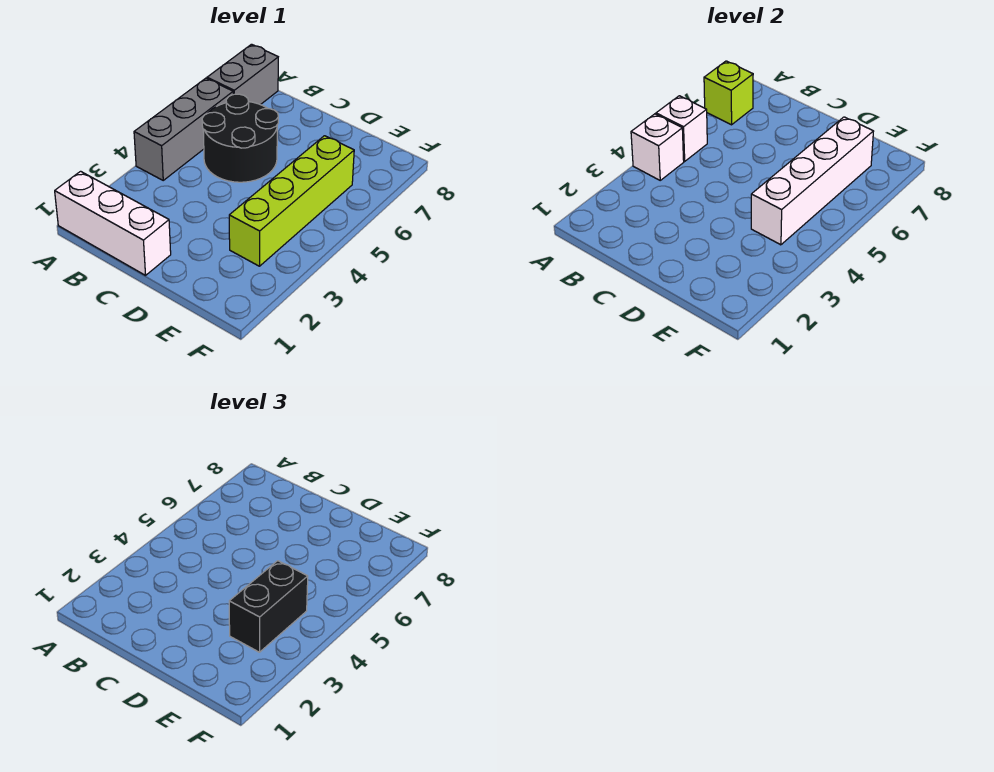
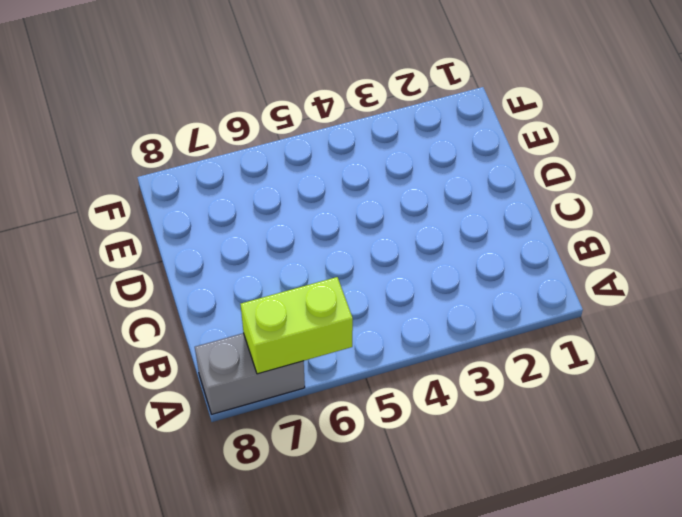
lime brick A6:A7 level 2 -> lime brick A7 level 2
none -> white brick A1:C1 level 1
none -> grey brick A4:A6 level 1

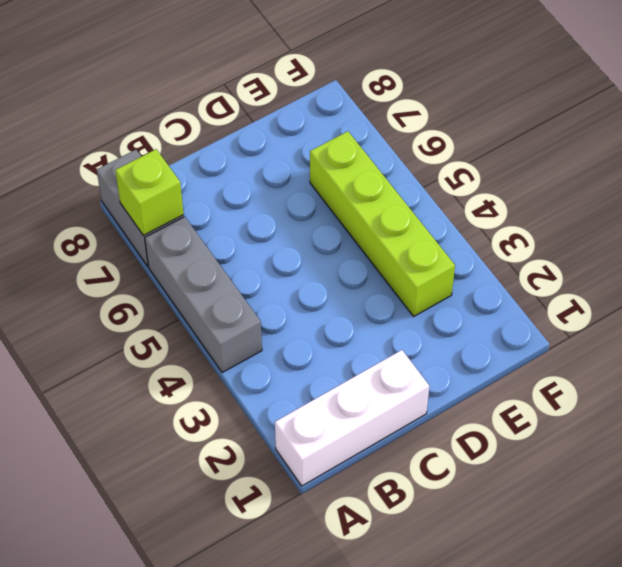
none -> black round brick B5:C6 level 1
none -> white brick A4 level 2

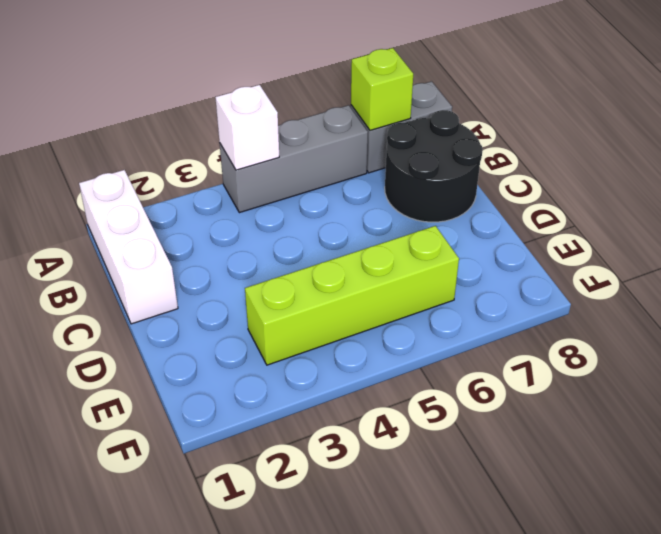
black round brick B7:C8 level 1 -> black round brick B5:C6 level 1
none -> white brick A5 level 2
none -> white brick E4:E7 level 2

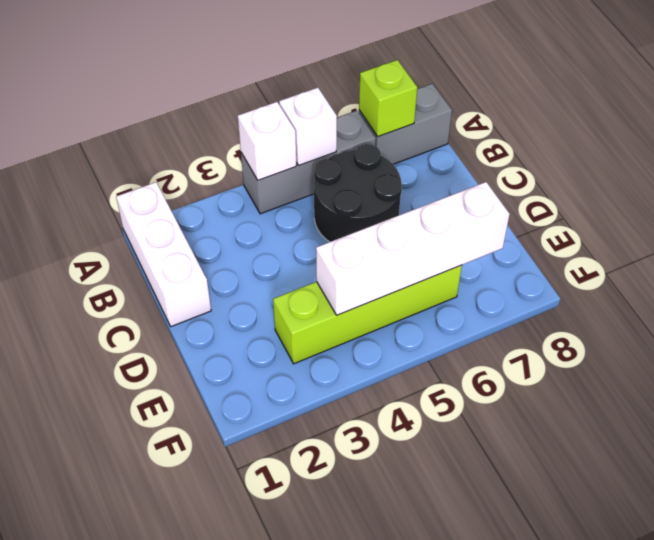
none -> black brick E3:E4 level 3

